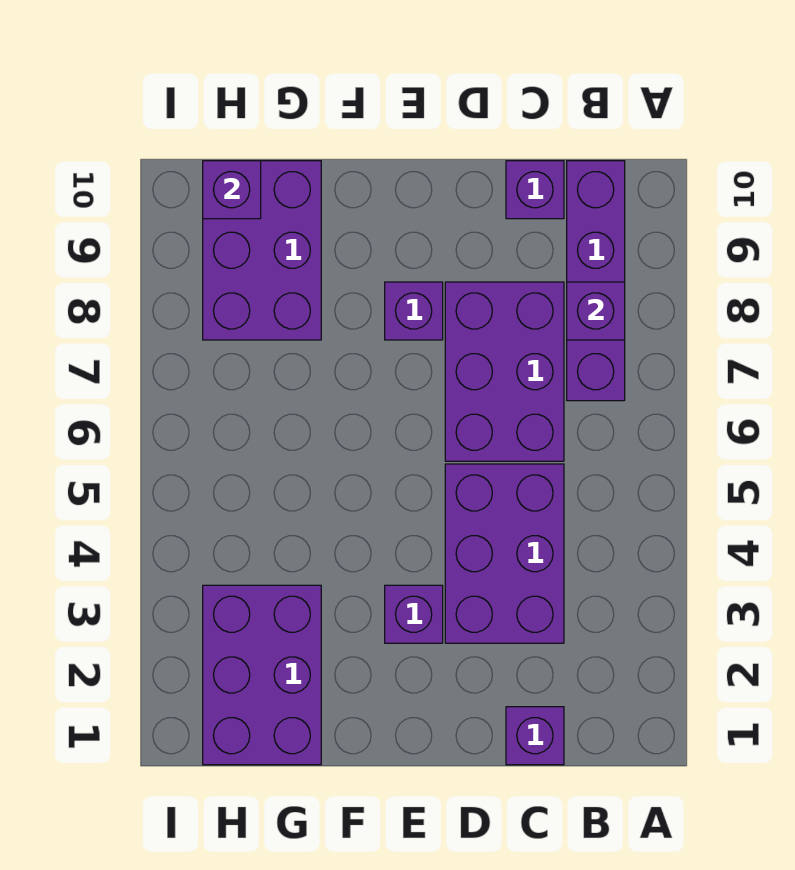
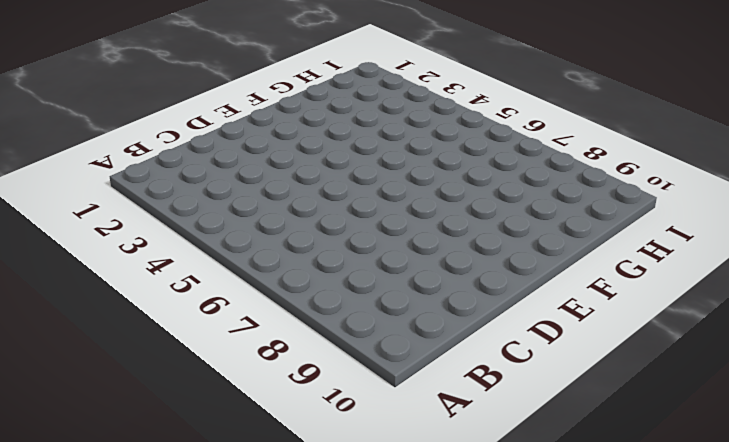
none -> purple brick B7:B10 level 1
none -> purple brick C1 level 1

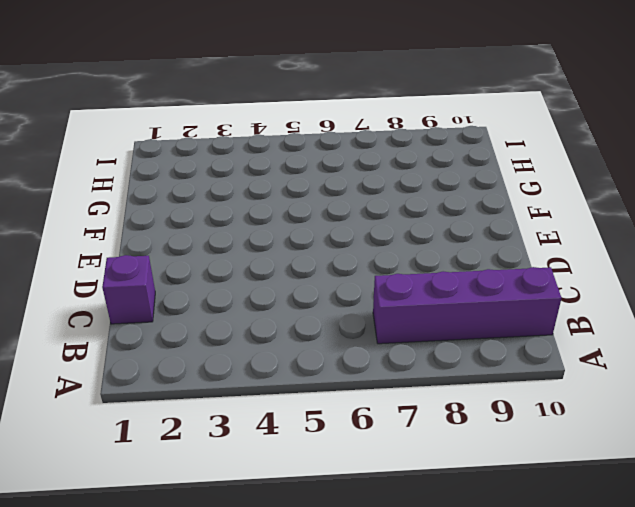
none -> purple brick C3:D5 level 1
none -> purple brick C6:D8 level 1

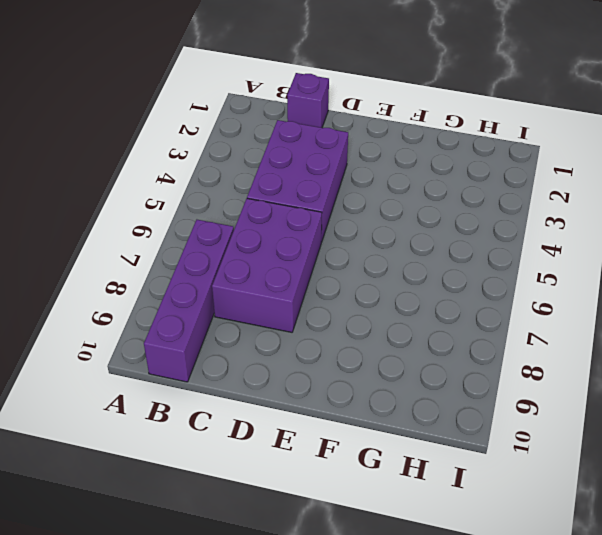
none -> purple brick C10 level 1
none -> purple brick E3 level 1

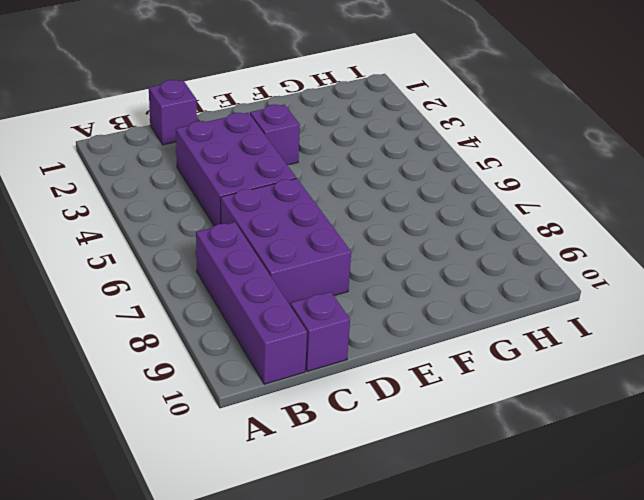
none -> purple brick E8 level 1
none -> purple brick G1:H3 level 1

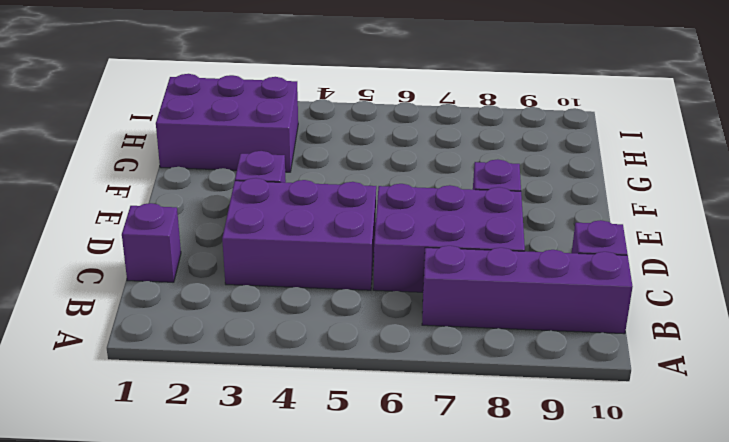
none -> purple brick G8:H10 level 1
none -> purple brick B8 level 2

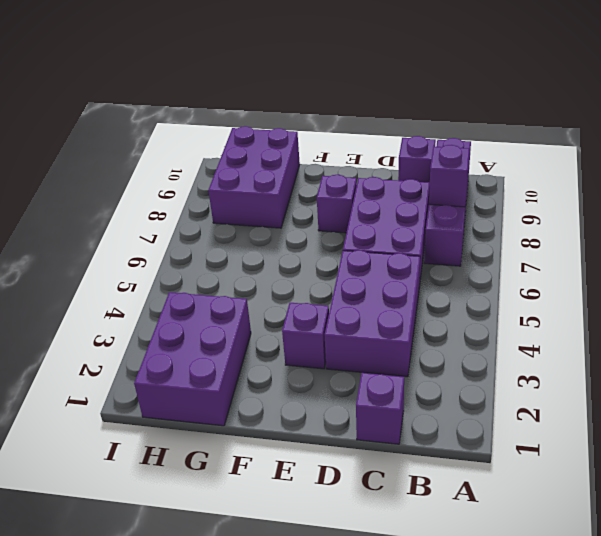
none -> purple brick H10 level 2

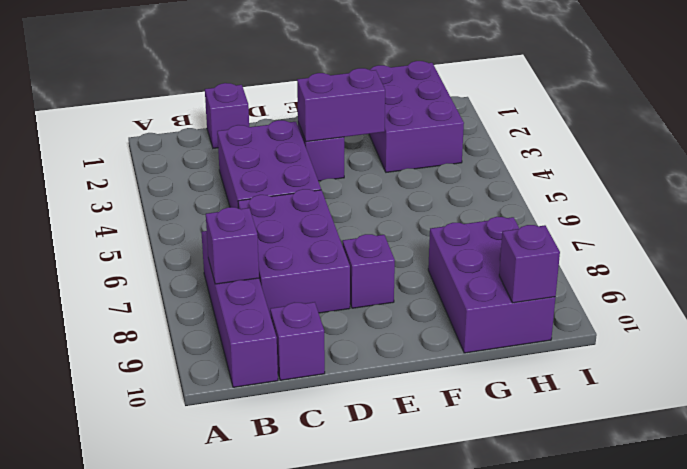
purple brick E3:F3 level 2 -> none

